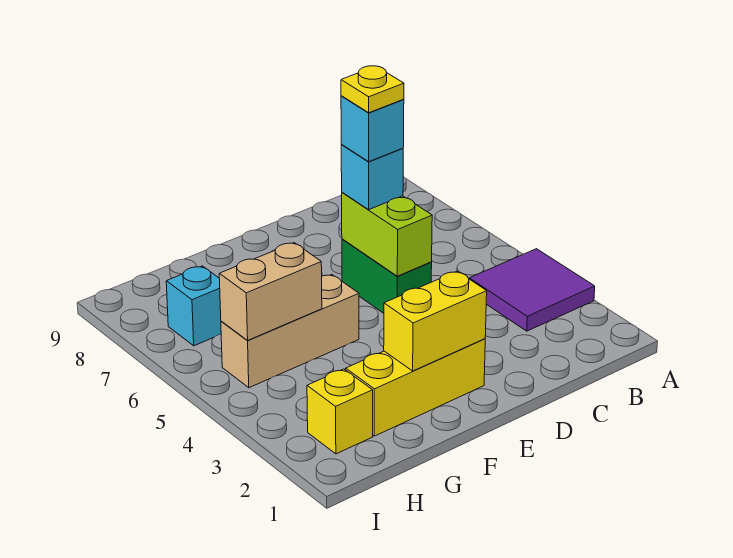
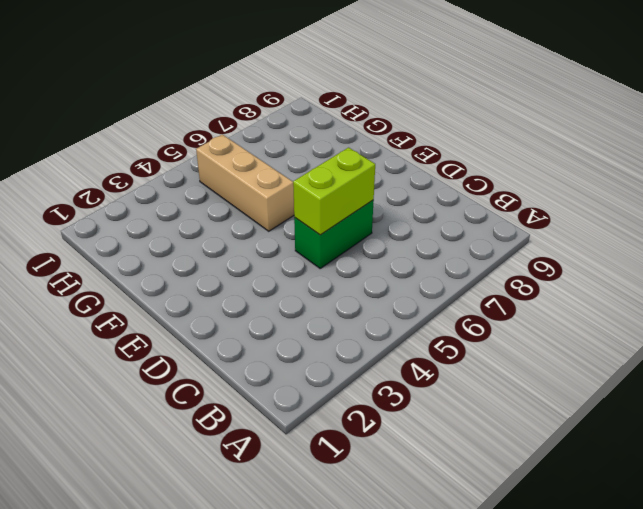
none -> purple tile A3:B4 level 1
none -> yellow brick E2:G2 level 1
none -> yellow brick H2 level 1

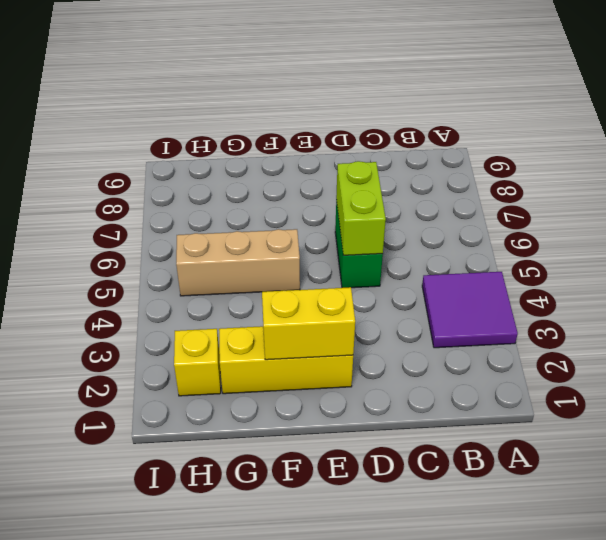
none -> cyan brick H7 level 1
none -> tan brick G5:H5 level 2
none -> cyan brick D6 level 3

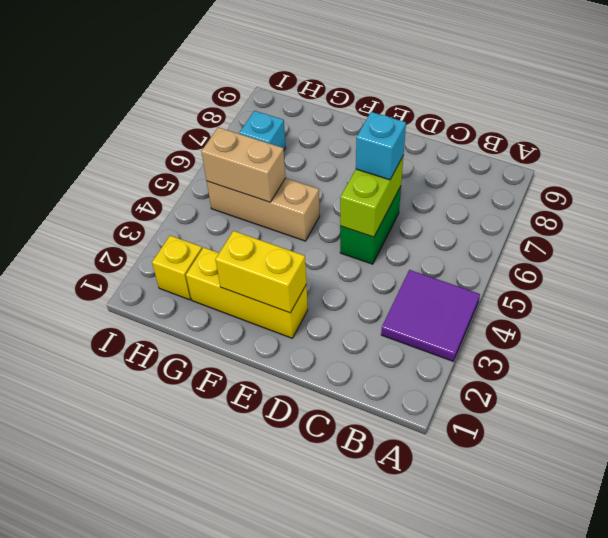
none -> cyan brick D6 level 4
none -> yellow plate D6 level 5

